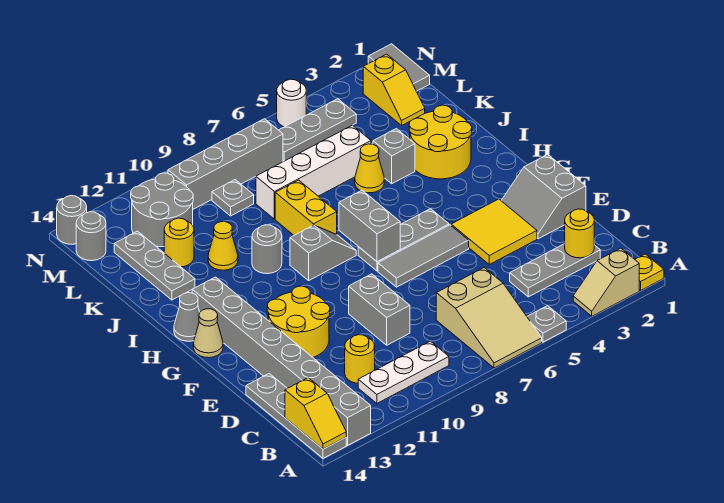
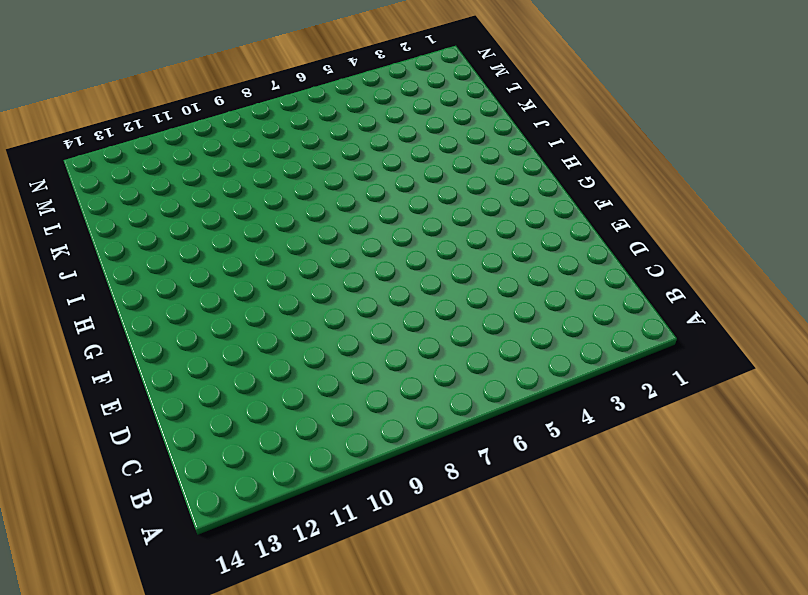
none -> yellow plate A1 level 1
none -> tan slope A2:A3 level 1 top 2
none -> grey plate A5 level 1
none -> tan slope A6:C7 level 1 top C

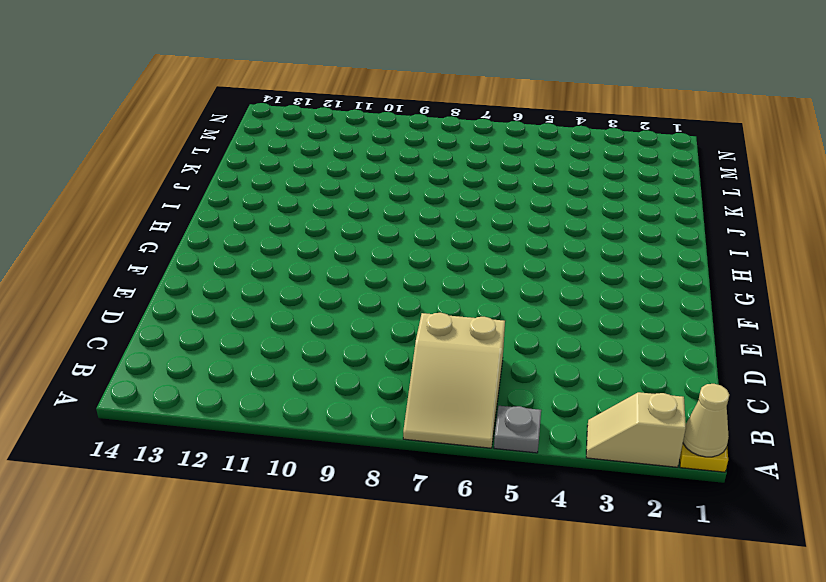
tan cone A1 level 2 -> tan cone G14 level 1
none -> grey brick A13:H13 level 1
none -> grey plate A14:D14 level 1
none -> white plate B9:B11 level 1
none -> grey plate C2:C4 level 1

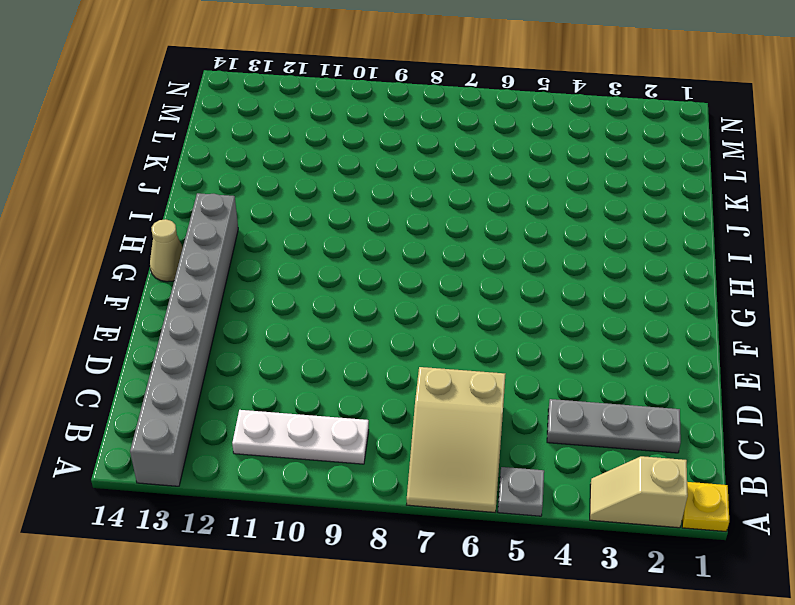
none -> grey plate A14:D14 level 1
none -> yellow round brick C11 level 1
none -> grey brick D9:E9 level 1
none -> grey slope E1:F2 level 1 top 1

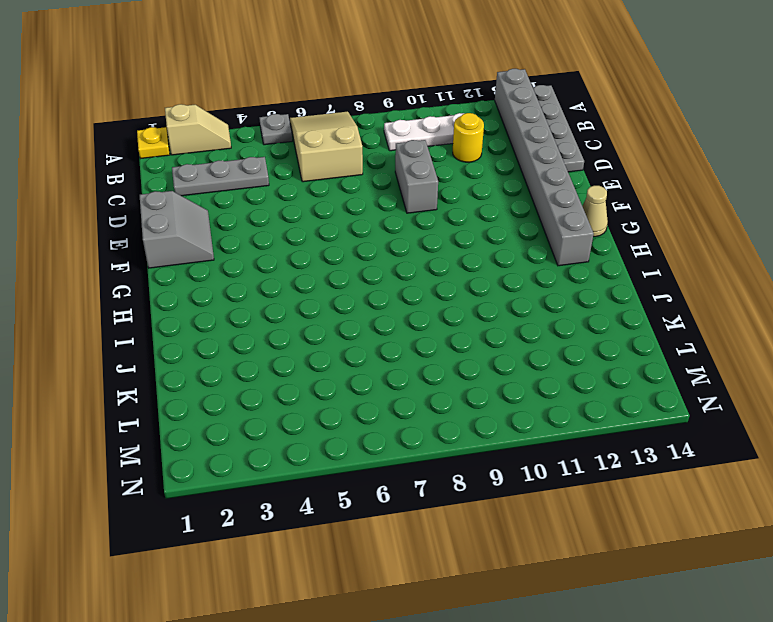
none -> yellow tile E3:F4 level 1
none -> yellow round brick E11:F12 level 1
none -> grey tile F5:F7 level 1
none -> grey plate G5:G7 level 1

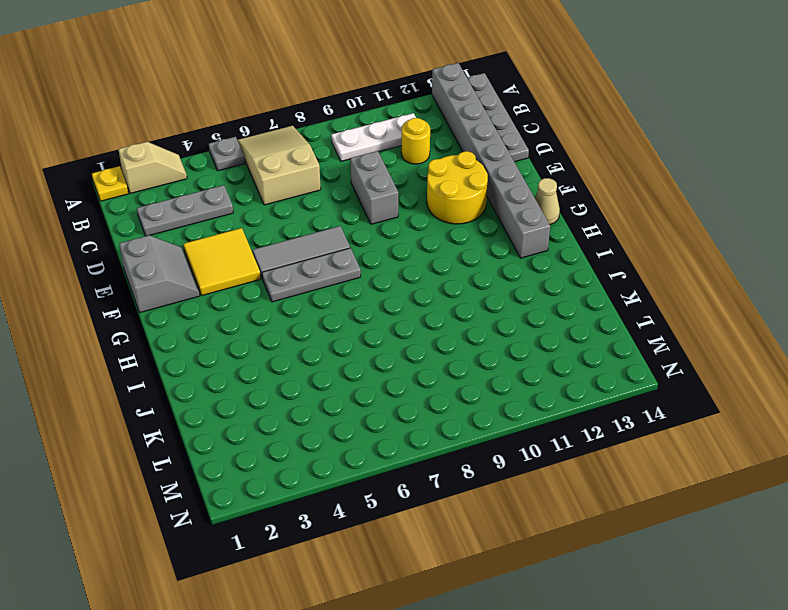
none -> grey slope H8:H9 level 1 top 9
none -> grey cone H14 level 1
none -> yellow round brick I2:J3 level 1
none -> yellow brick I8:J8 level 1

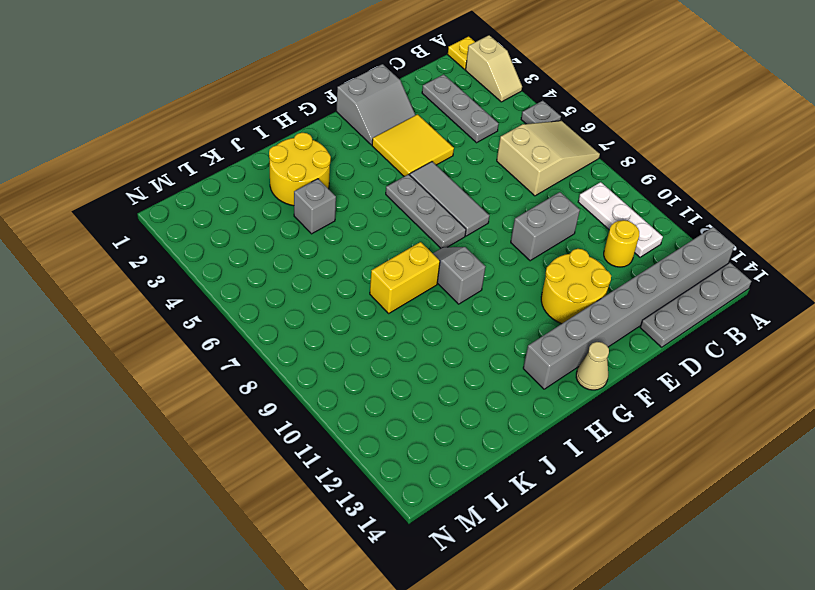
none -> grey cone H14 level 1
none -> grey round brick I10 level 1
none -> yellow cone J5 level 1
none -> yellow cone J11 level 1

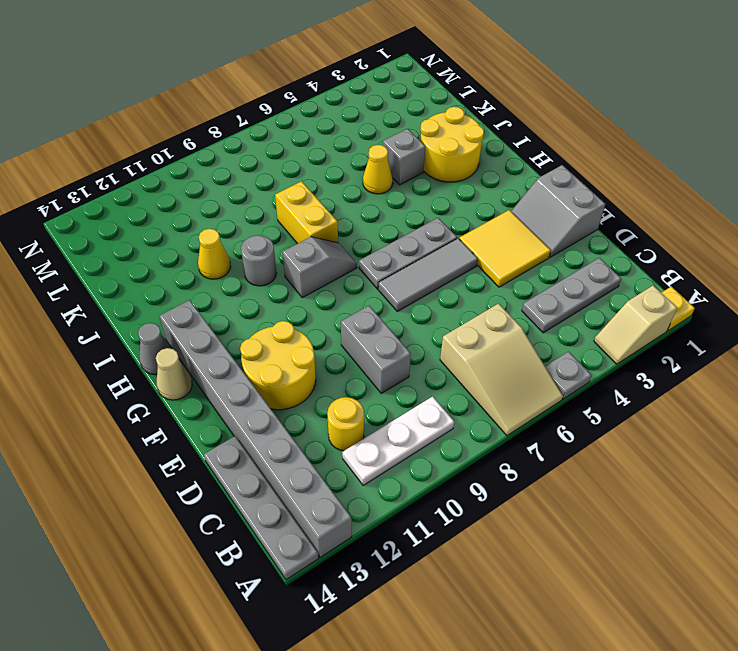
none -> grey plate J13:L13 level 1
none -> white brick K5:K8 level 1
none -> yellow round brick K12 level 1
none -> yellow slope L2:M2 level 1 top M

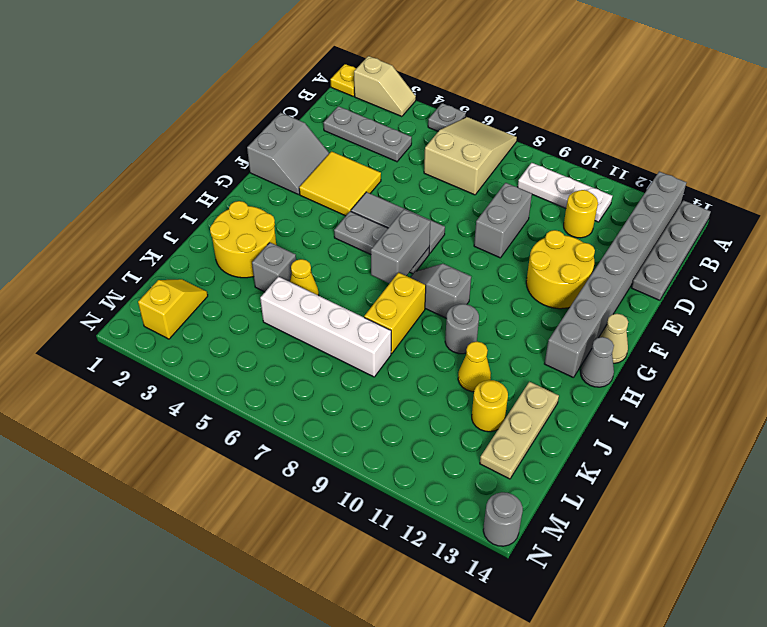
tan plate J13:L13 level 1 -> grey plate J13:L13 level 1
none -> grey plate L9 level 1
none -> grey round brick L11:M12 level 1
none -> grey tile M1:N1 level 1
none -> grey plate M4:M6 level 1

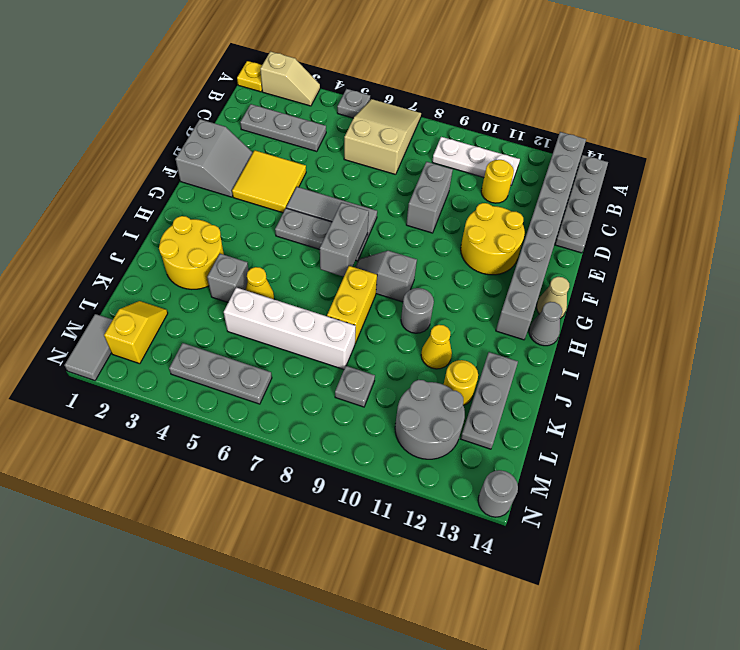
none -> grey brick M7:M10 level 1
none -> grey round brick M14 level 1
none -> white round brick N5 level 1
none -> yellow slope A14:B14 level 2 top B

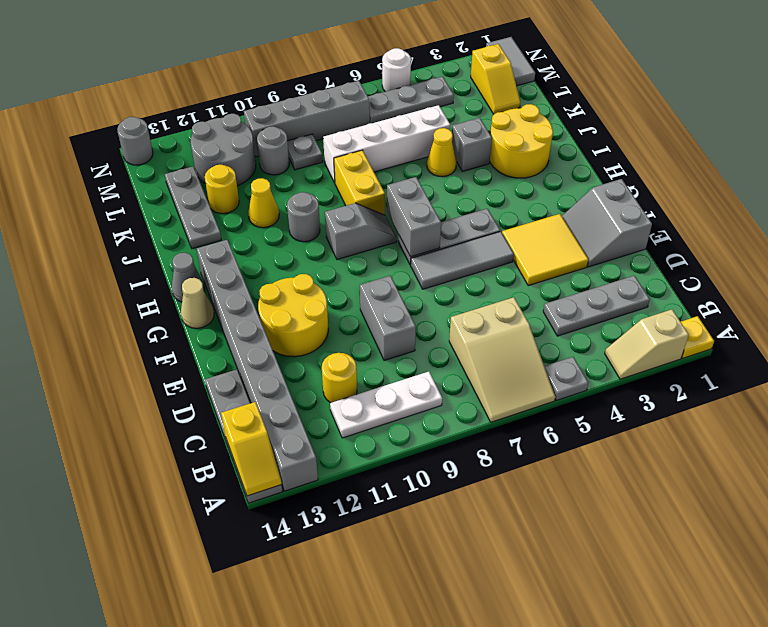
grey round brick L10 level 1 -> grey round brick M14 level 1
none -> yellow round brick C2 level 2

